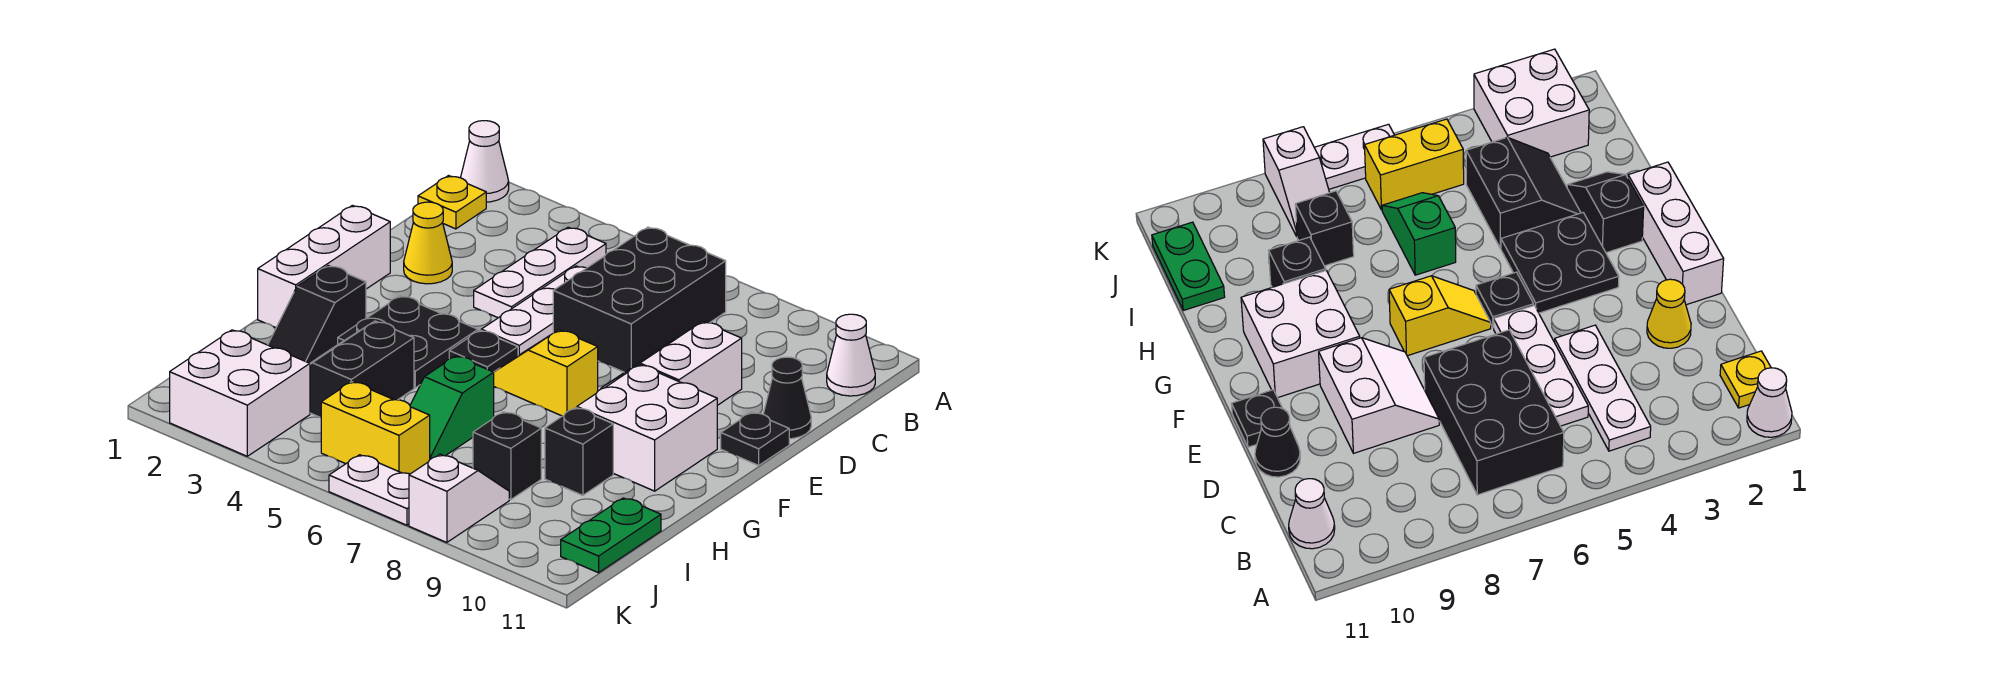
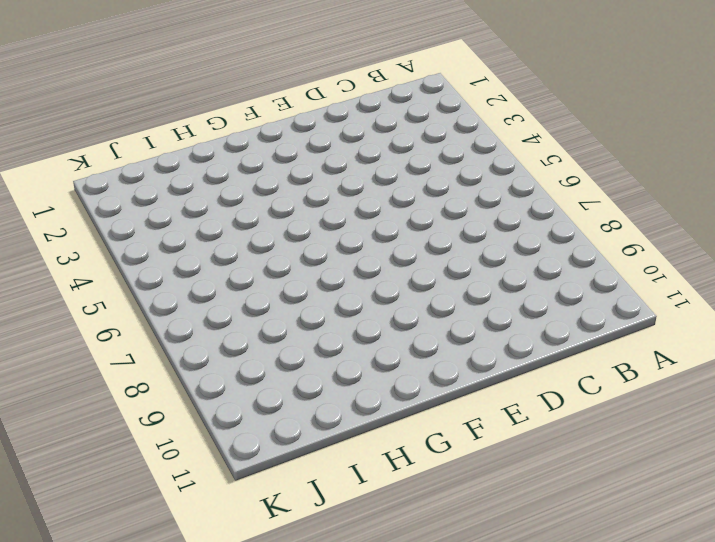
none -> white cone A1 level 1
none -> yellow plate B1 level 1
none -> white plate B4:D4 level 1

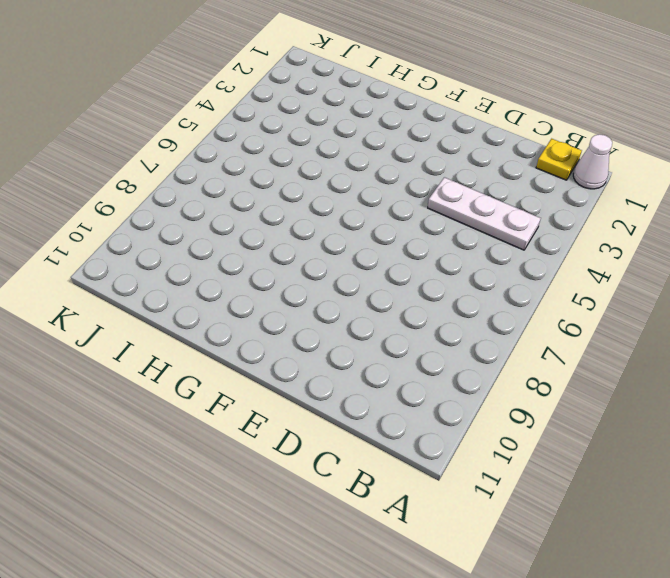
none -> black brick B6:D7 level 1
none -> white cone B11 level 1
none -> white plate C5:E5 level 1

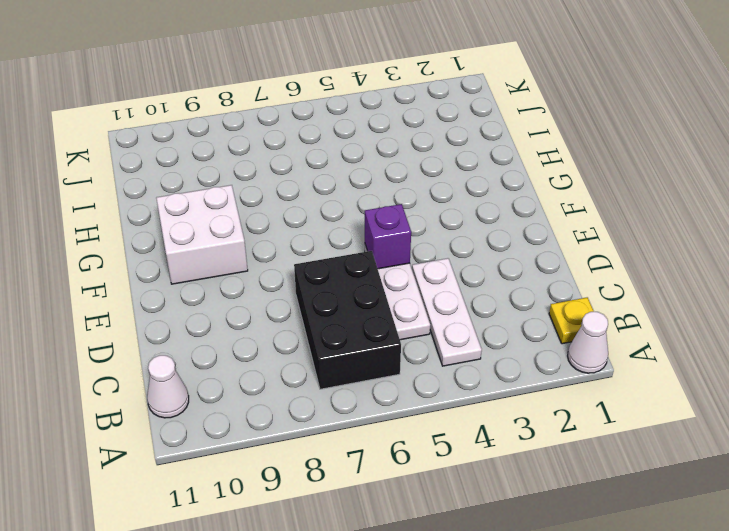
purple brick E5 level 2 -> none
none -> yellow cone D2 level 1
none -> white slope D8:E9 level 1 top 9
none -> black cone D11 level 1

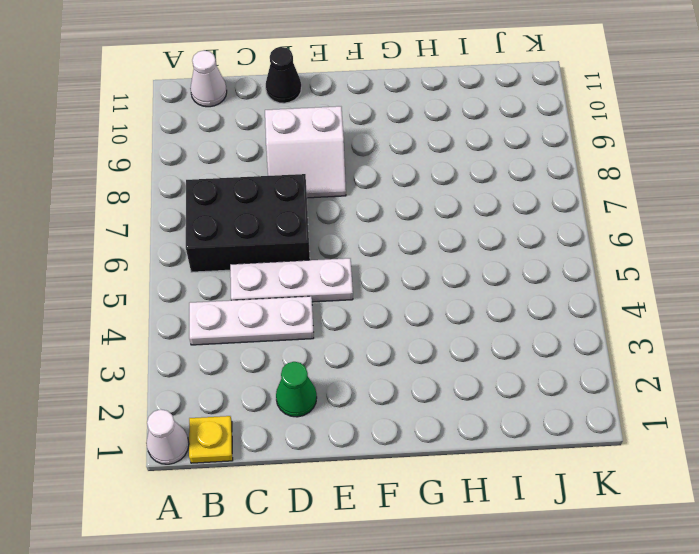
green cone D2 level 1 -> yellow cone D2 level 1
none -> white brick E1:G1 level 1
none -> black plate E11 level 1
none -> black plate F3:G4 level 1

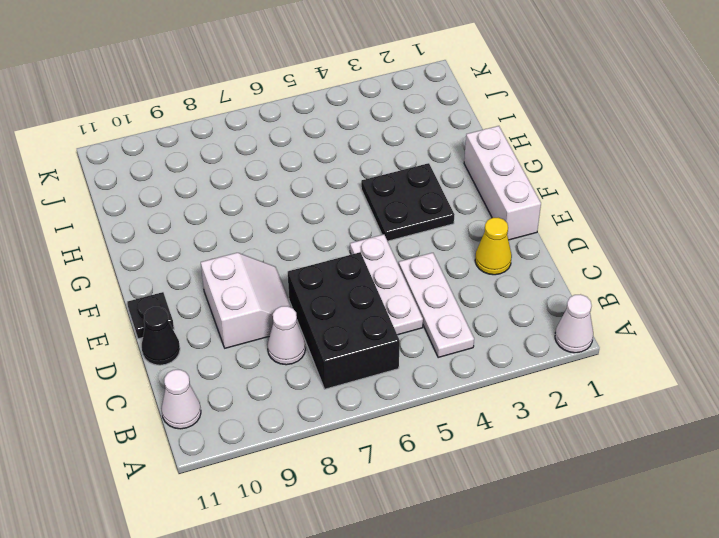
white cone C8 level 1 -> none
none -> yellow plate B1 level 1
none -> black plate F5 level 1
none -> yellow slope F6:F7 level 1 top 7

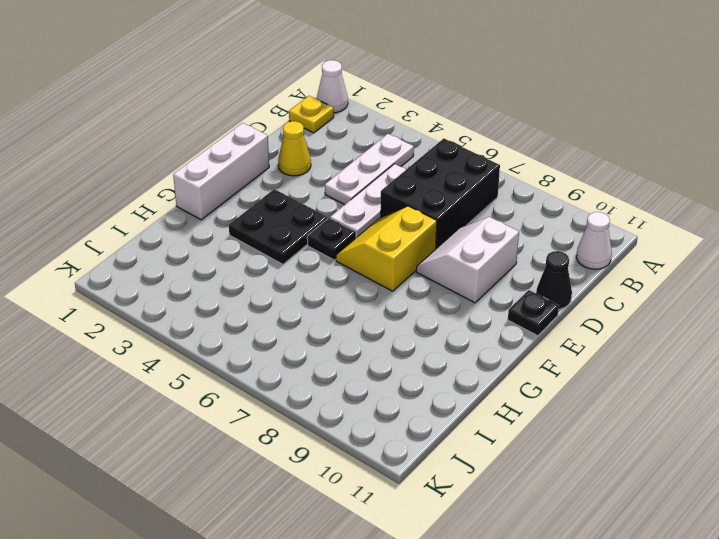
yellow slope E6:F7 level 1 top 7 -> yellow slope F6:F7 level 1 top 7
none -> white brick F9:G10 level 1
none -> black slope G2:H2 level 1 top G
none -> black slope H3:I4 level 1 top 4

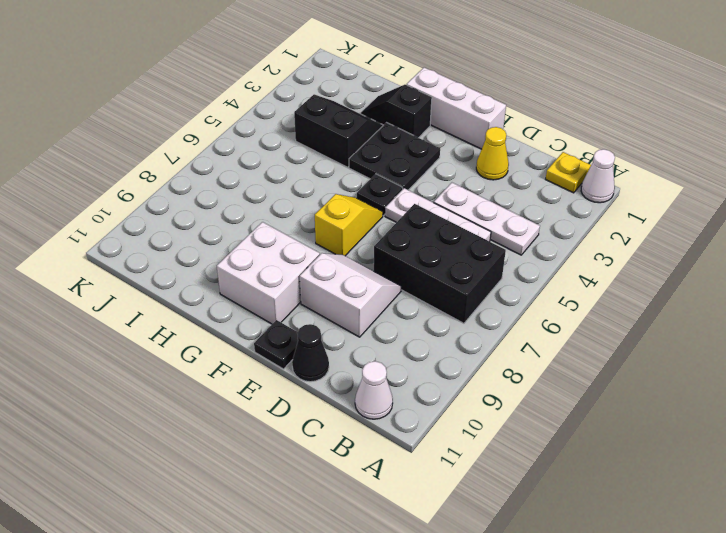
none -> green slope H6:I6 level 1 top H
none -> black brick H9 level 1
none -> black brick I8 level 1

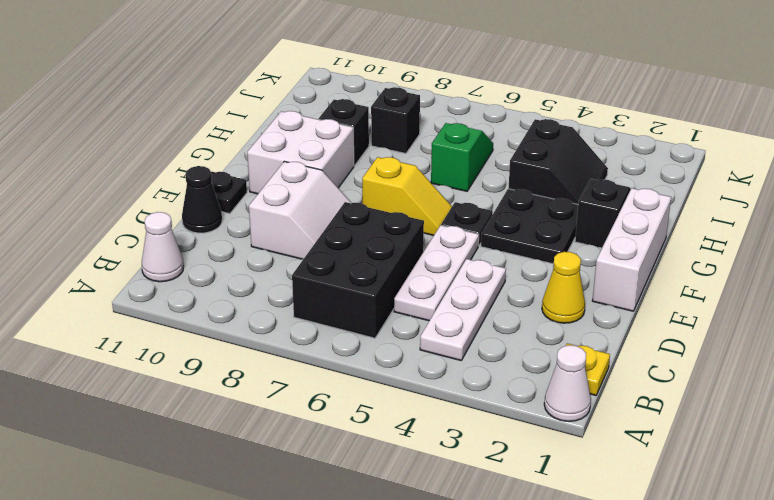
none -> green plate I11:J11 level 1
none -> white brick J2:K3 level 1
none -> yellow brick J5:J6 level 1

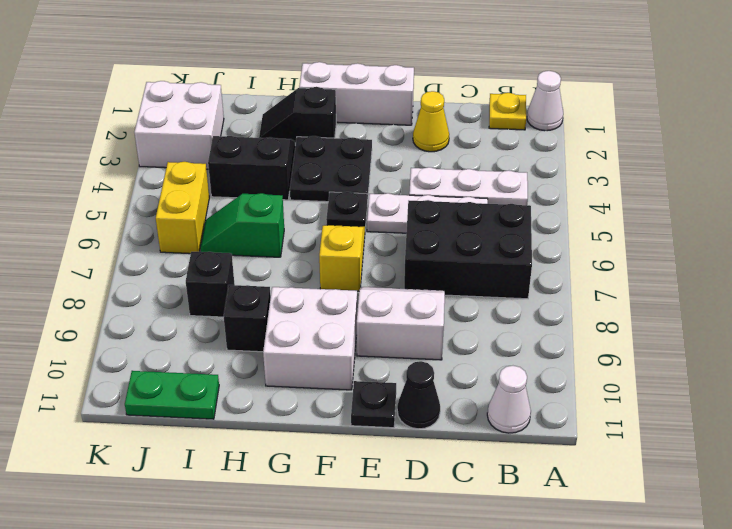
none -> white slope J8:K8 level 1 top K
none -> white plate K6:K7 level 1

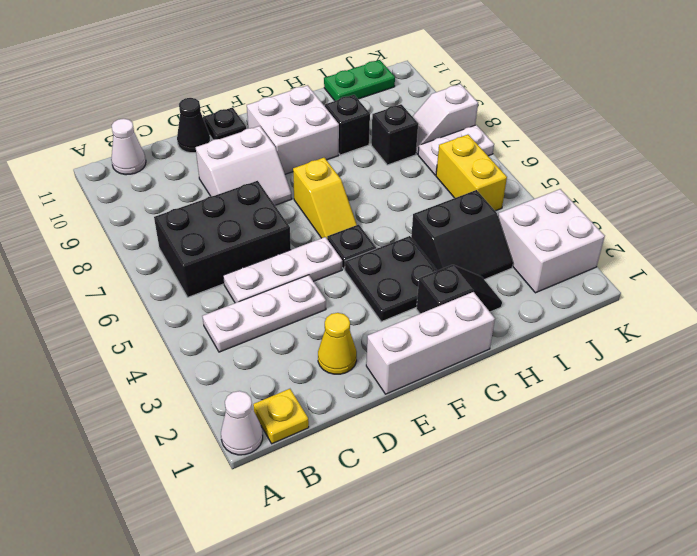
white plate J7:K7 level 1 -> white plate K6:K7 level 1
none -> green slope H6:I6 level 1 top H

